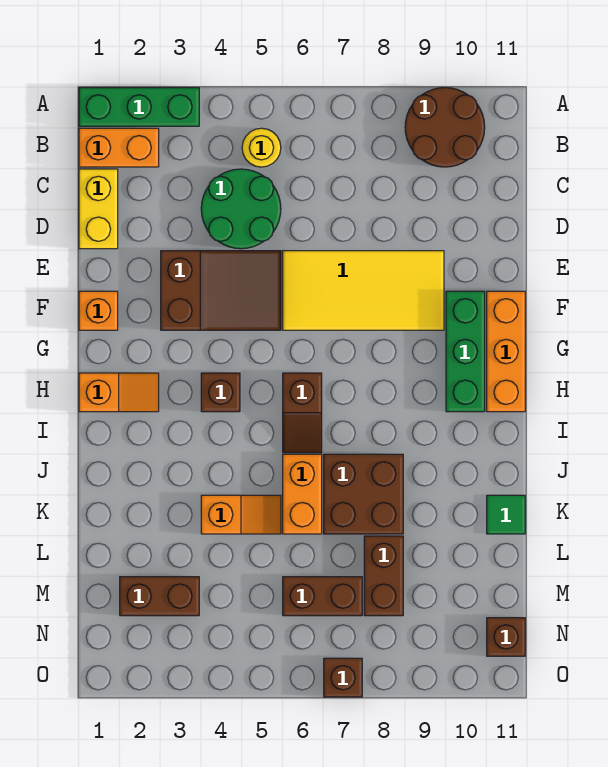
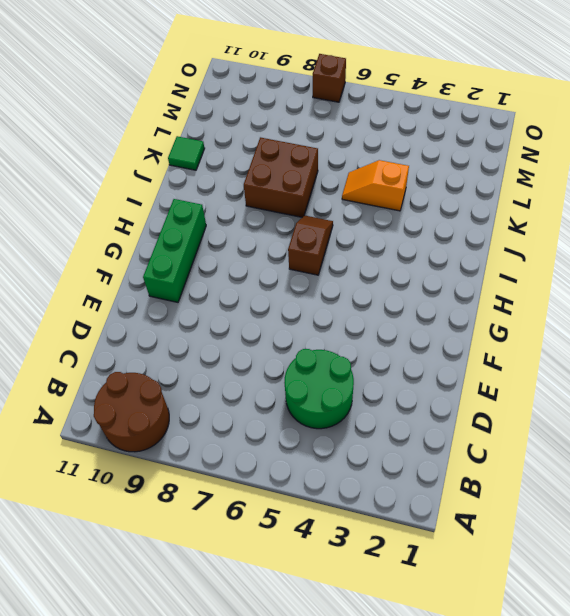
none -> green brick A1:A3 level 1
none -> orange brick B1:B2 level 1
none -> yellow round brick B5 level 1

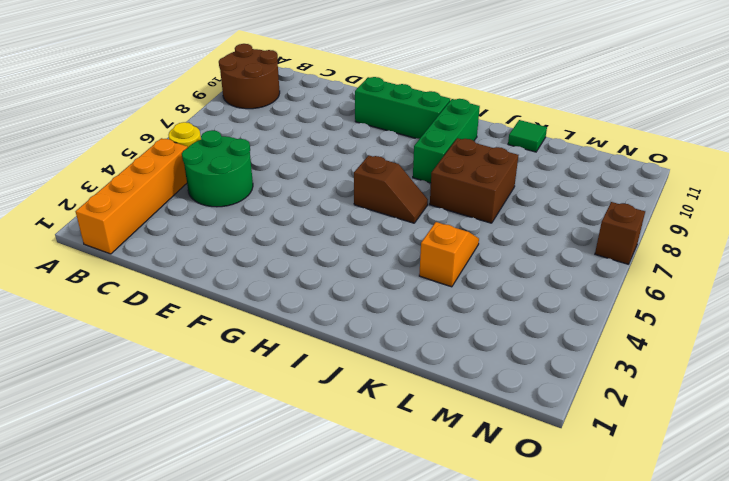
orange brick B1:B4 level 1 -> orange brick B1:B2 level 1
green brick I8:I10 level 1 -> green brick A1:A3 level 1
none -> yellow brick C1:D1 level 1
none -> brown slope E3:F5 level 1 top 3
none -> yellow tile E6:F9 level 1

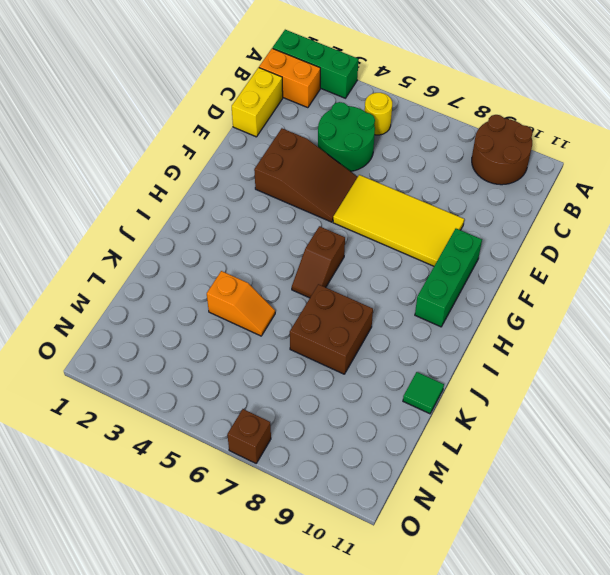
none -> orange brick F1 level 1
none -> orange brick F11:H11 level 1
none -> orange slope H1:H2 level 1 top 1

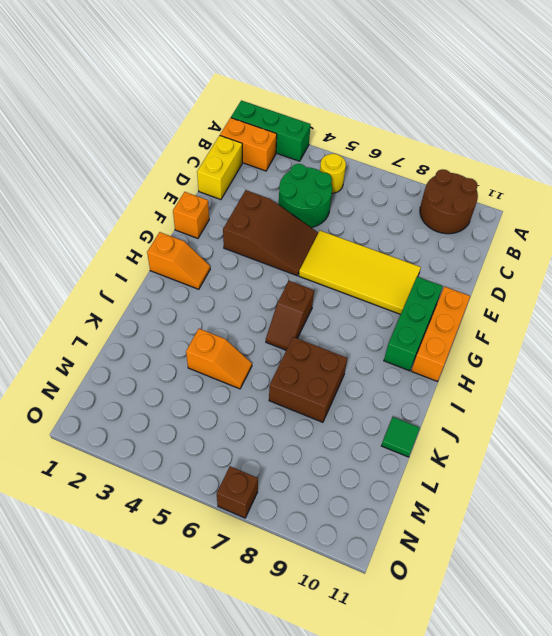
none -> brown brick H4 level 1
none -> orange brick J6:K6 level 1
none -> brown brick L8:M8 level 1

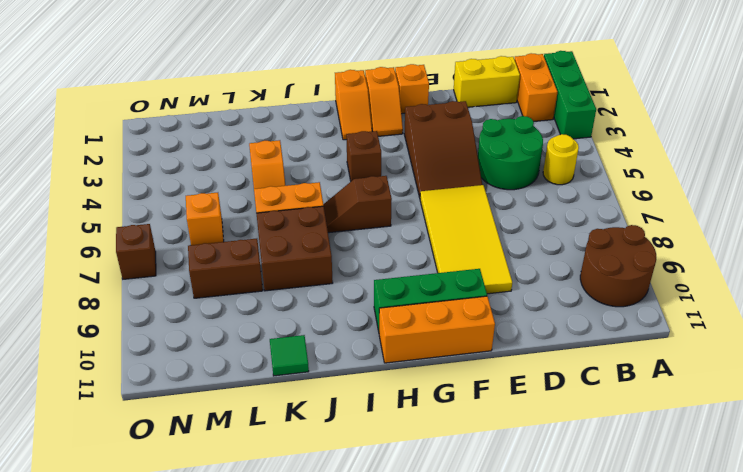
orange slope G1:G2 level 1 top 1 -> none
orange brick M6 level 1 -> brown brick M6:M7 level 1
none -> brown brick M2:M3 level 1
none -> brown brick N11 level 1

